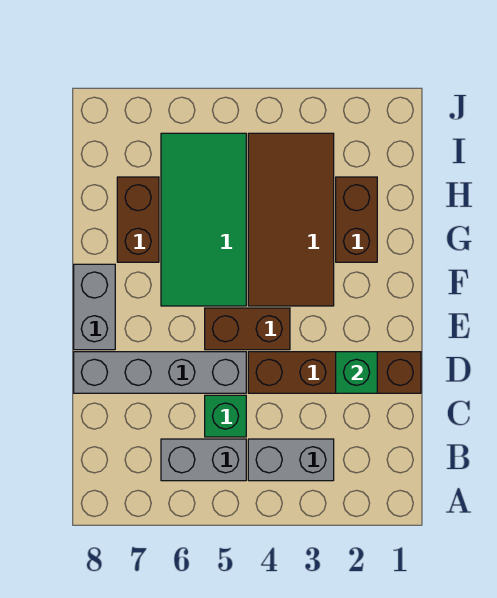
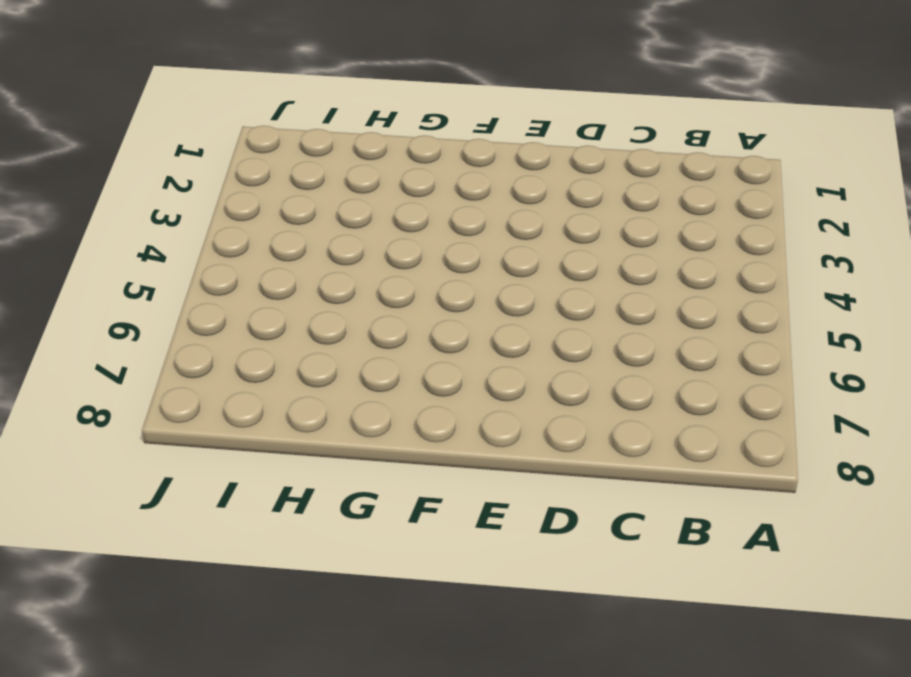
none -> grey brick B3:B4 level 1
none -> grey brick B5:B6 level 1
none -> green brick C5 level 1

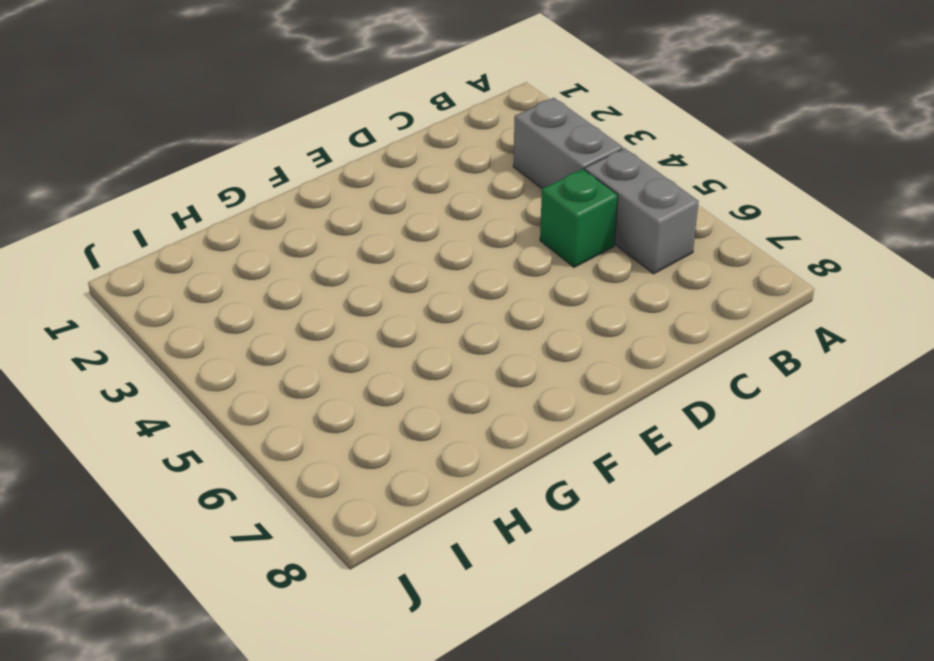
none -> brown brick D1:D4 level 1
none -> grey brick D5:D8 level 1
none -> brown brick E4:E5 level 1

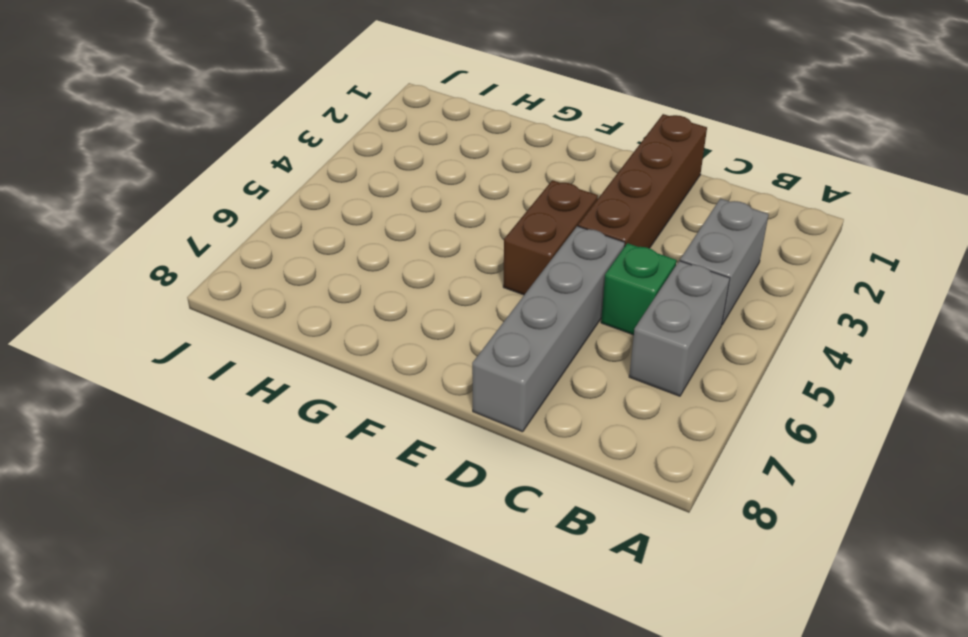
none -> grey brick E8:F8 level 1
none -> brown tile F3:I4 level 1
none -> green tile F5:I6 level 1

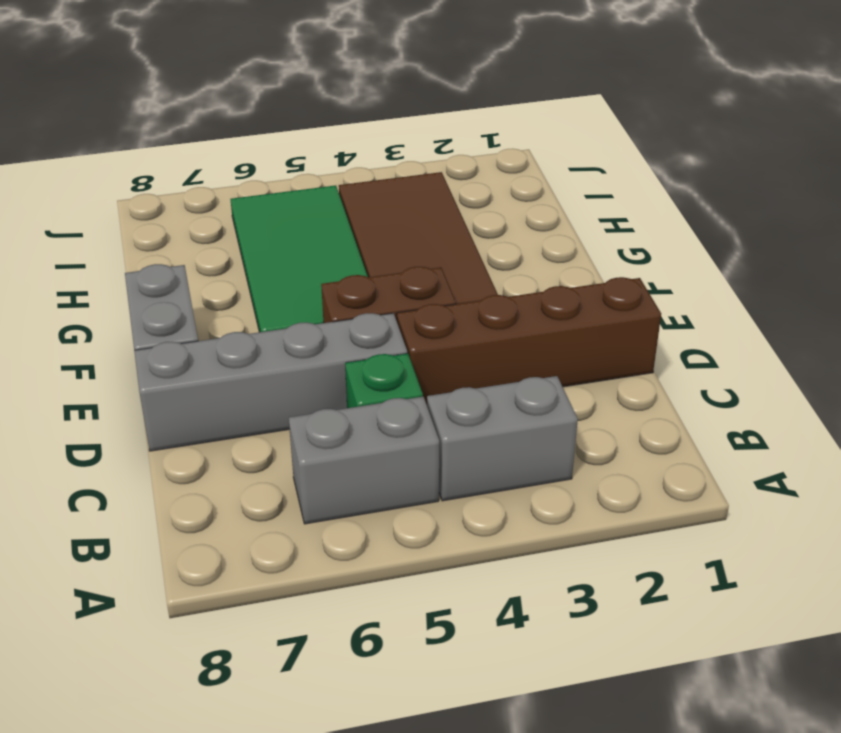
none -> brown brick G2:H2 level 1
none -> brown brick G7:H7 level 1
none -> green brick D2 level 2

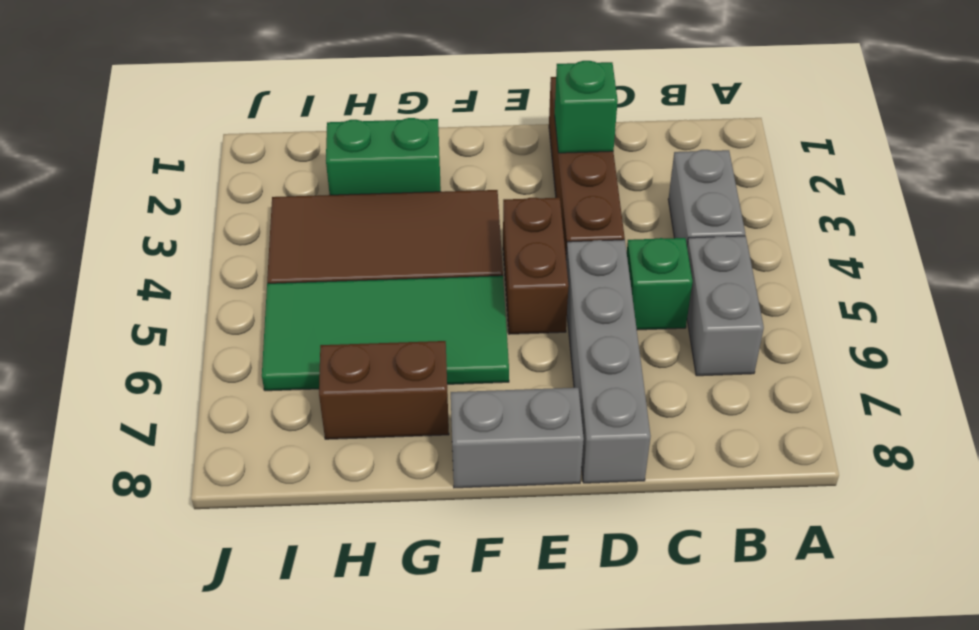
green brick G2:H2 level 1 -> brown brick G2:H2 level 1

